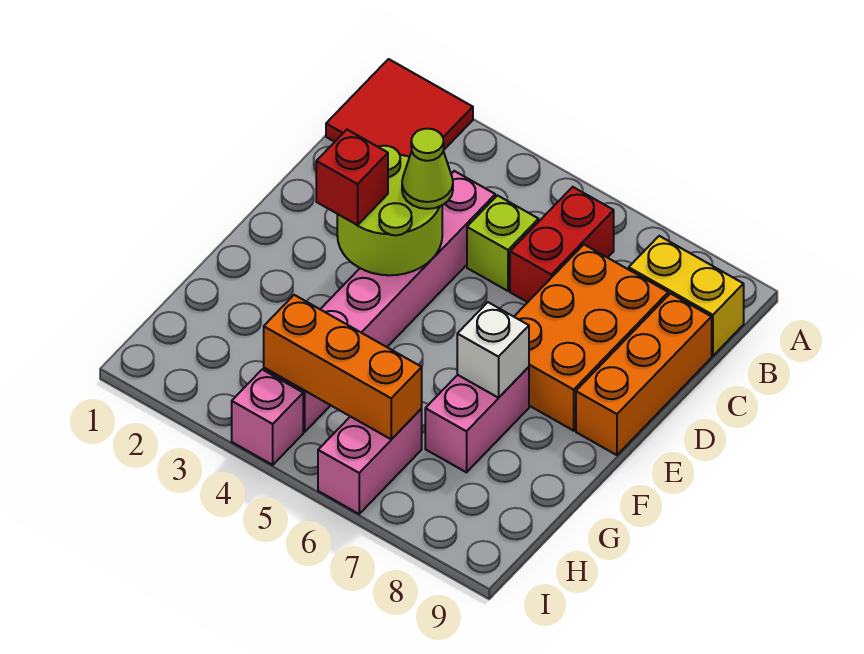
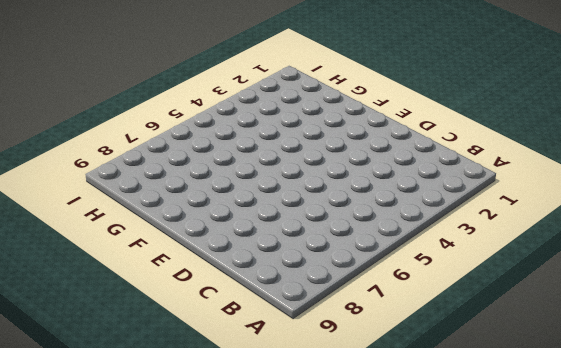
none -> red tile A1:B2 level 1
none -> red brick B6:C6 level 1
none -> yellow brick B8:B9 level 1

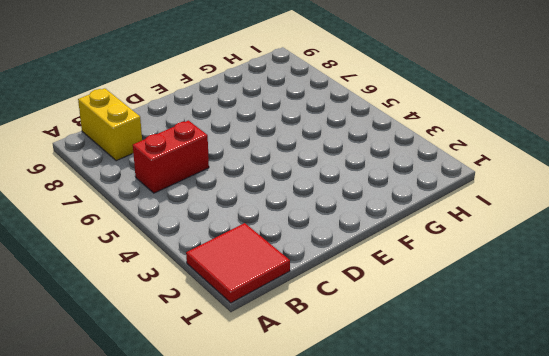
none -> pink brick C4:H4 level 1
none -> lime brick C5 level 1
none -> orange brick C7:E8 level 1

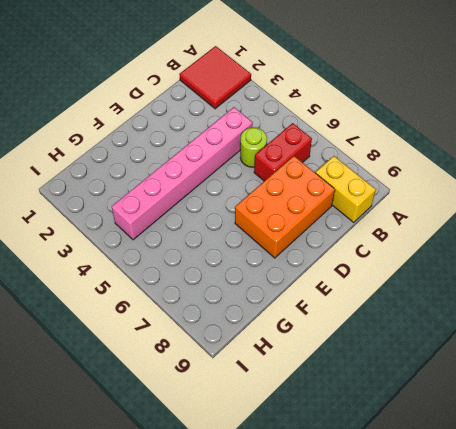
lime round brick C5 level 1 -> lime brick C5 level 1
none -> orange brick C9:E9 level 1
none -> pink brick F7:G7 level 1
none -> pink brick H6:I6 level 1

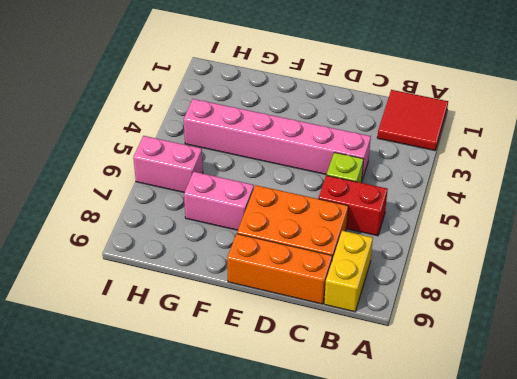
none -> pink brick I4 level 1
none -> lime round brick D3:E4 level 2
none -> white brick F7 level 2

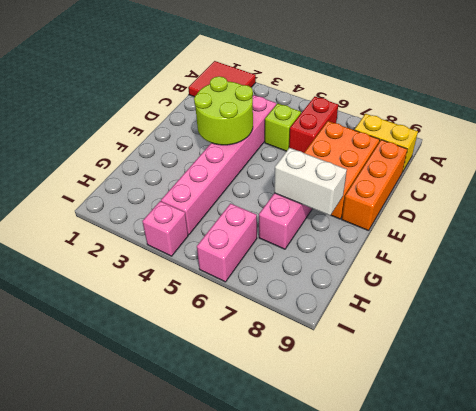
white brick F7:F8 level 2 -> white brick F7 level 2
none -> orange brick H4:H6 level 2
none -> lime cone D4 level 3
none -> red brick E3 level 3

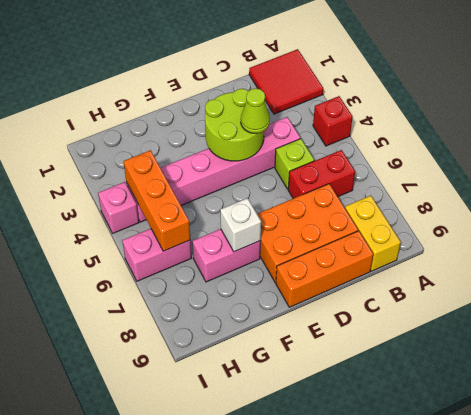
red brick A4 level 1 -> red brick E3 level 3

